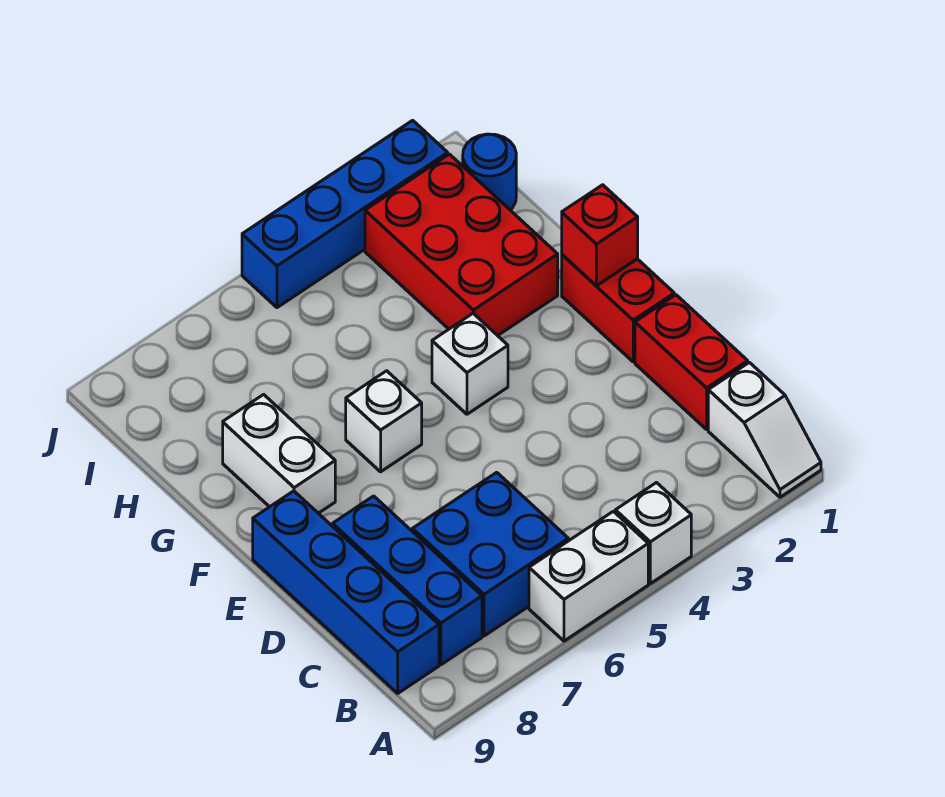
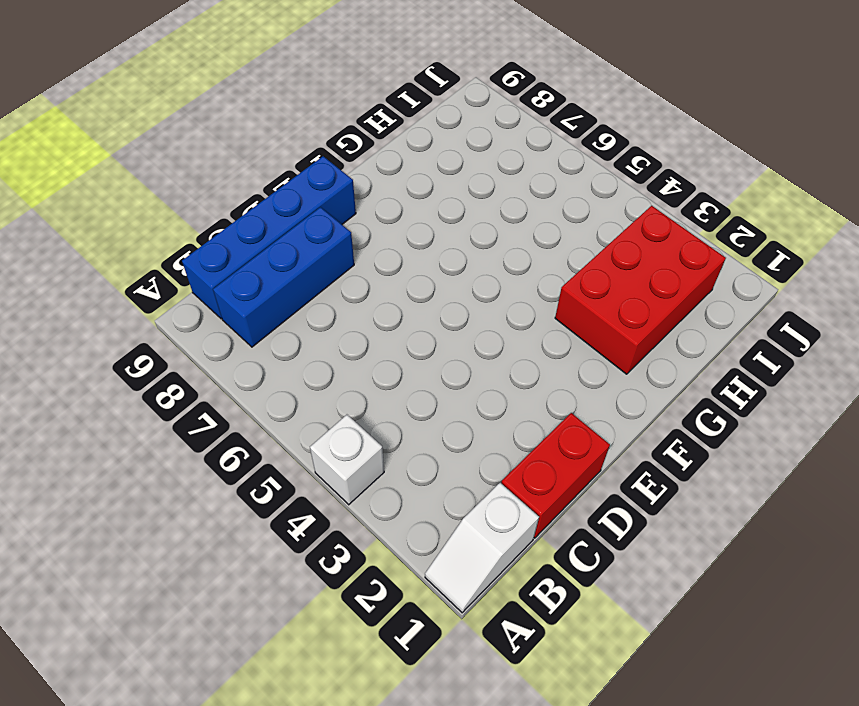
none -> white brick A5:A6 level 1
none -> blue brick B6:C7 level 1
none -> red brick E1:F1 level 1

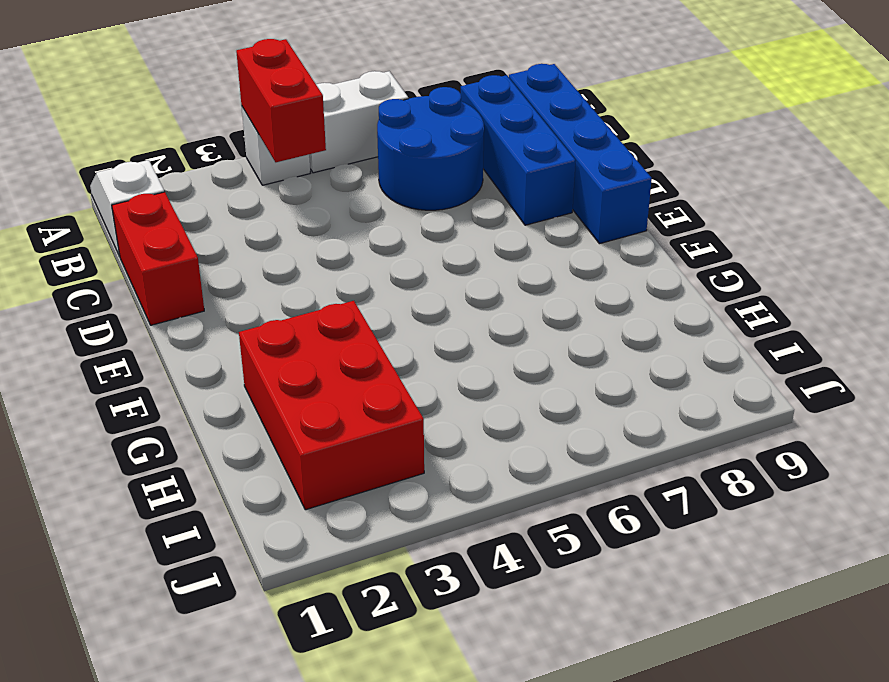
red brick A4:B4 level 2 -> red brick E1:F1 level 1
blue round brick B6:C7 level 1 -> blue brick B6:C7 level 1
none -> white brick F4 level 1
none -> white brick F6 level 1
none -> white brick F8:G8 level 1

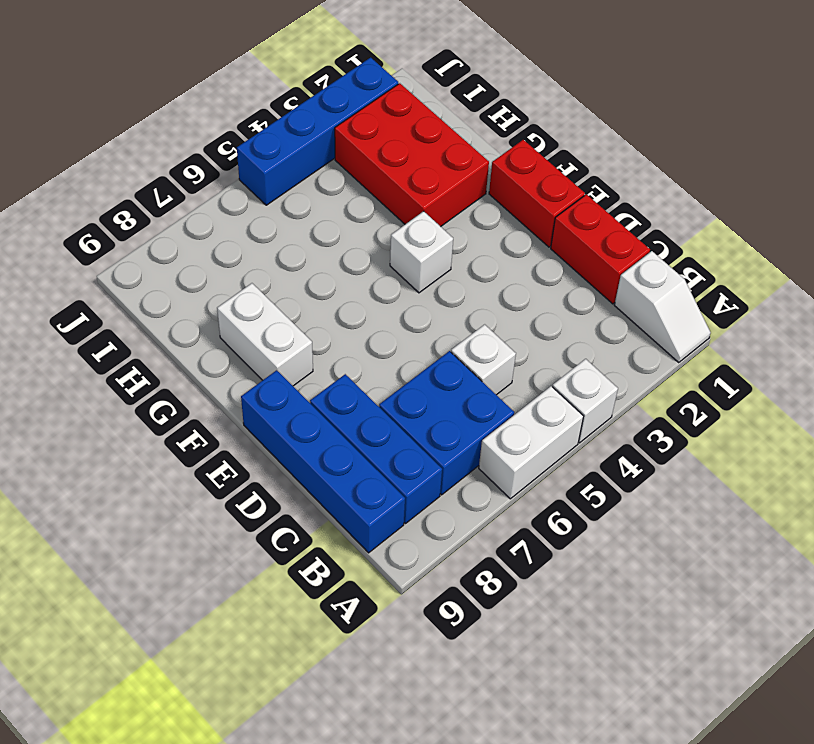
white brick C5 level 1 -> white brick F6 level 1
none -> blue round brick I1 level 1
none -> red brick F1 level 2

